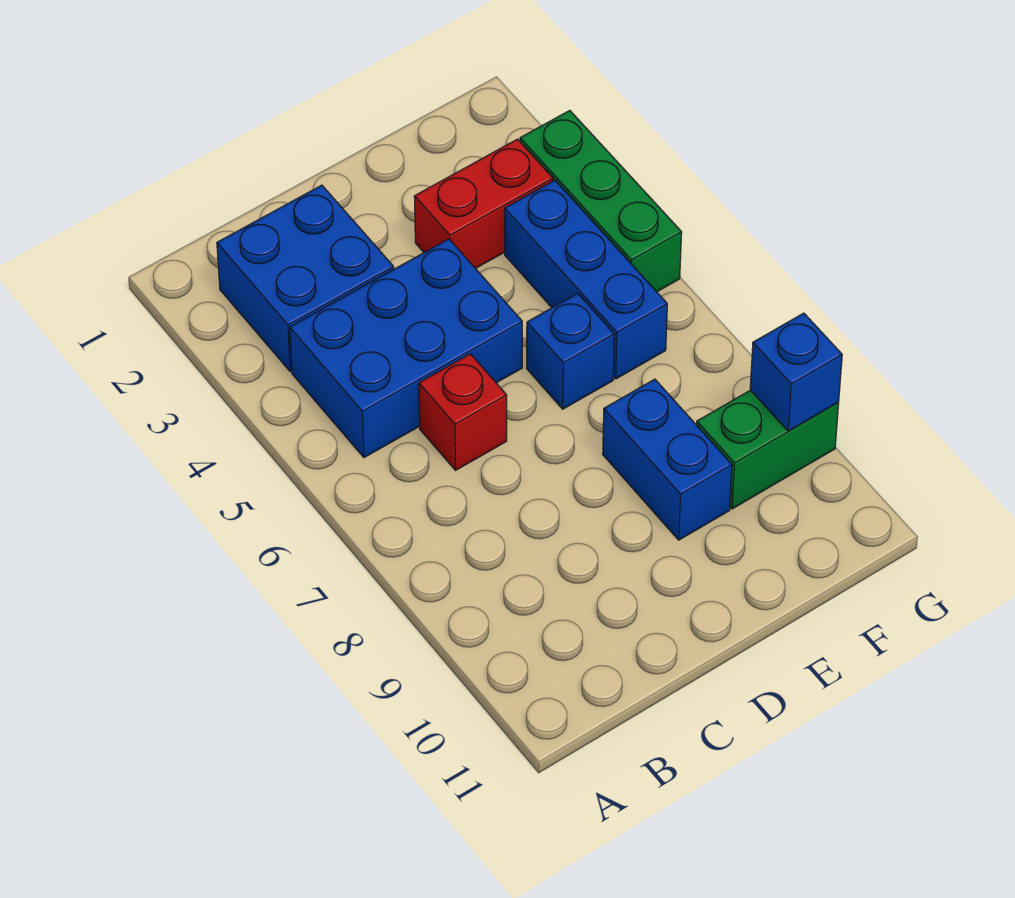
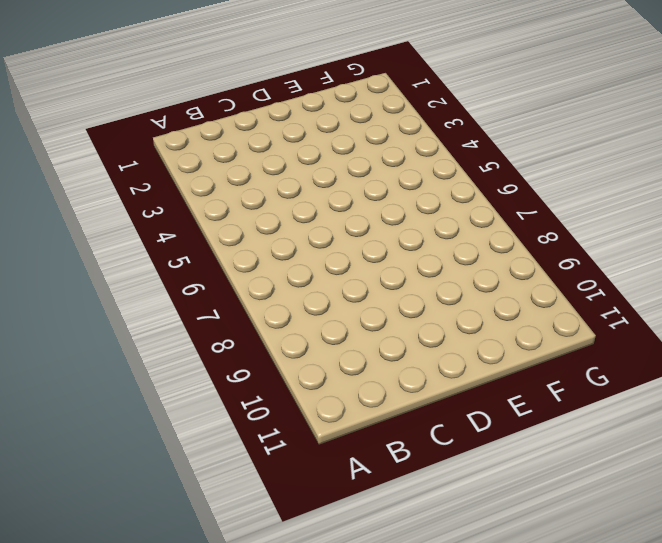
none -> blue brick B2:C3 level 1
none -> blue brick B4:D5 level 1

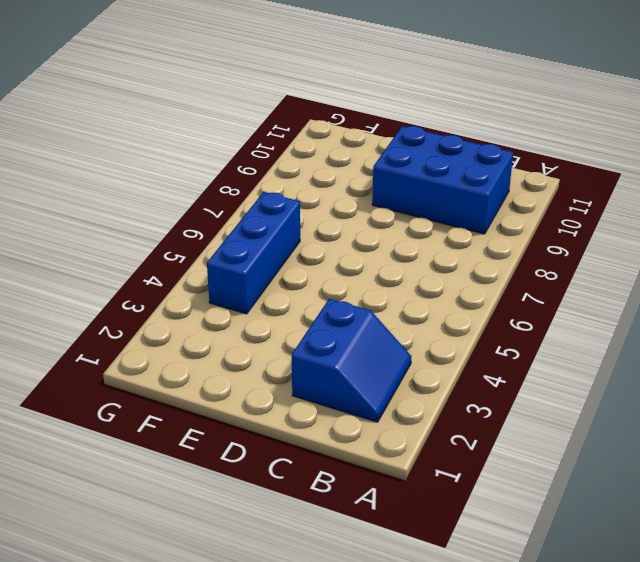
blue slope B2:C3 level 1 top C -> blue brick B2:C3 level 1
blue brick B9:D10 level 1 -> blue brick B4:D5 level 1
none -> red brick C6 level 1
none -> red brick E3:F3 level 1

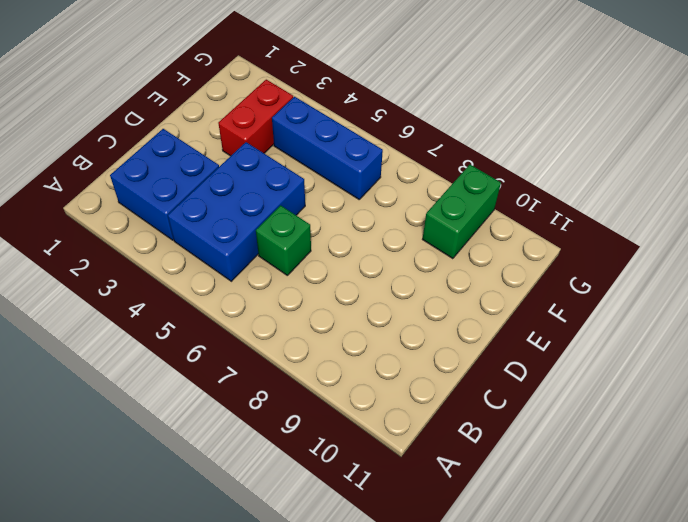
green brick C6 level 1 -> red brick C6 level 1
none -> blue brick E6 level 1
none -> blue brick E8:E9 level 1

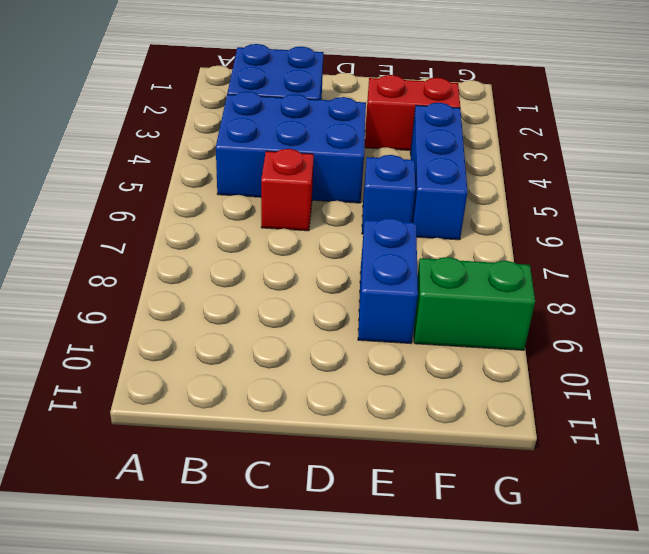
none -> green brick G3:G5 level 1
none -> blue brick G9 level 2

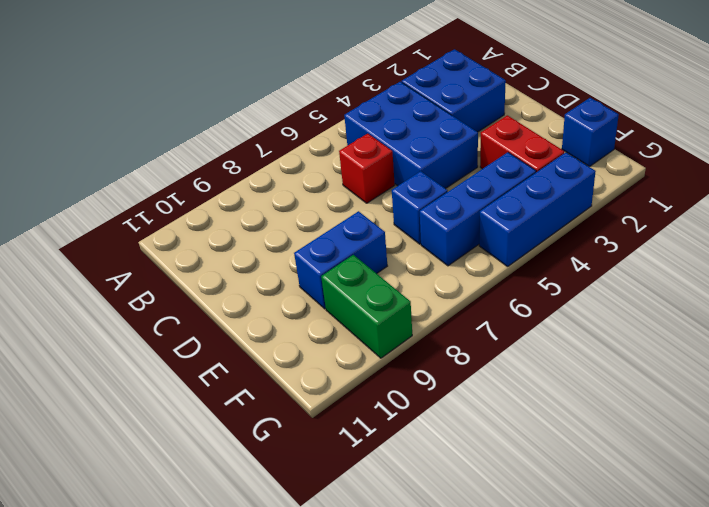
blue brick F1 level 1 -> blue brick G9 level 2
blue brick G3:G5 level 1 -> green brick G3:G5 level 1

